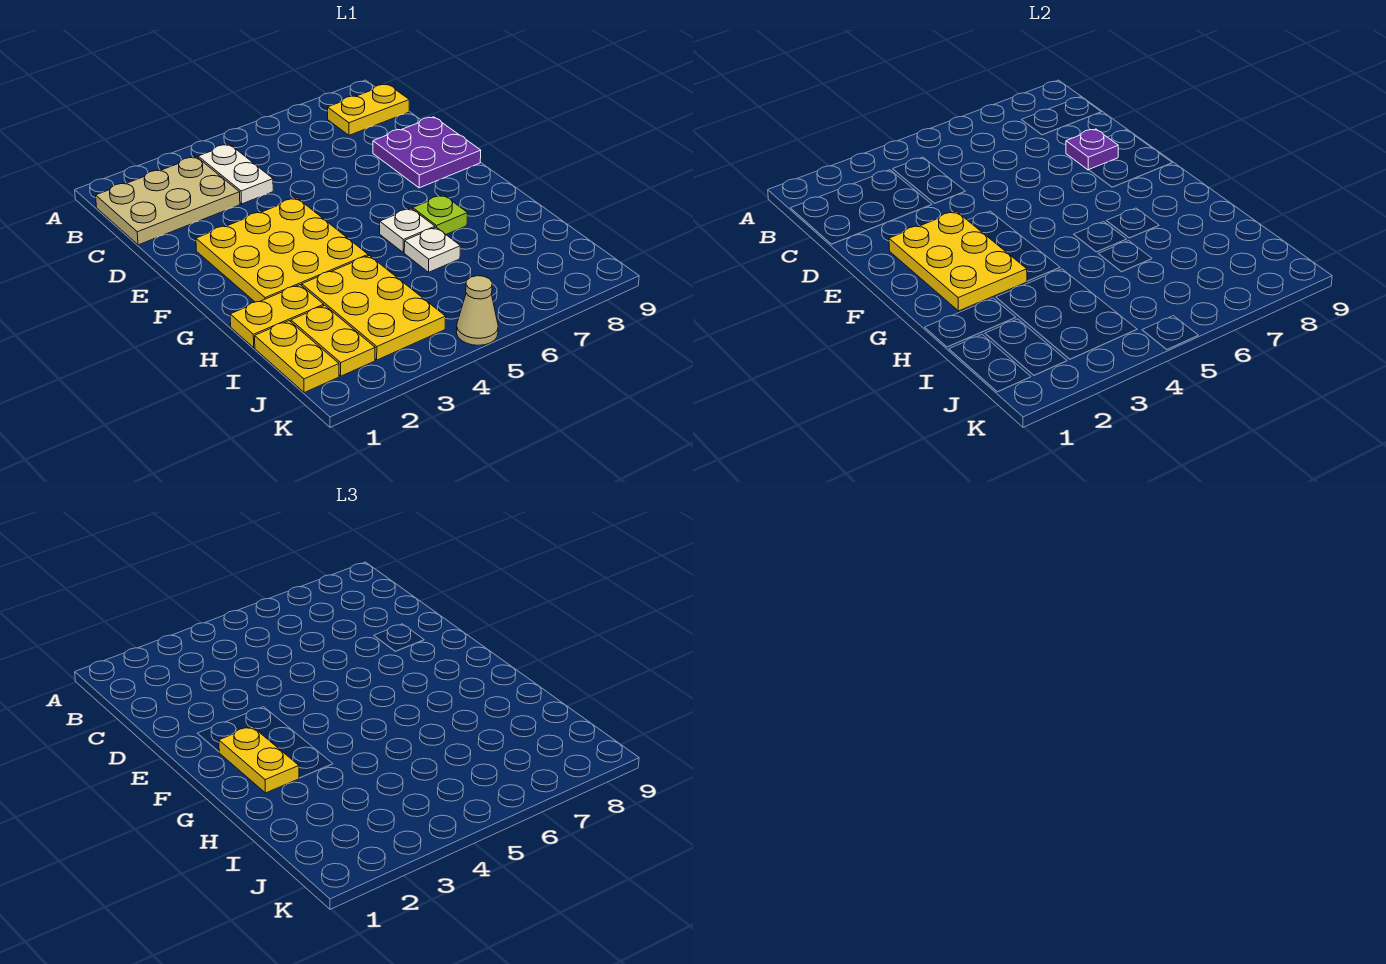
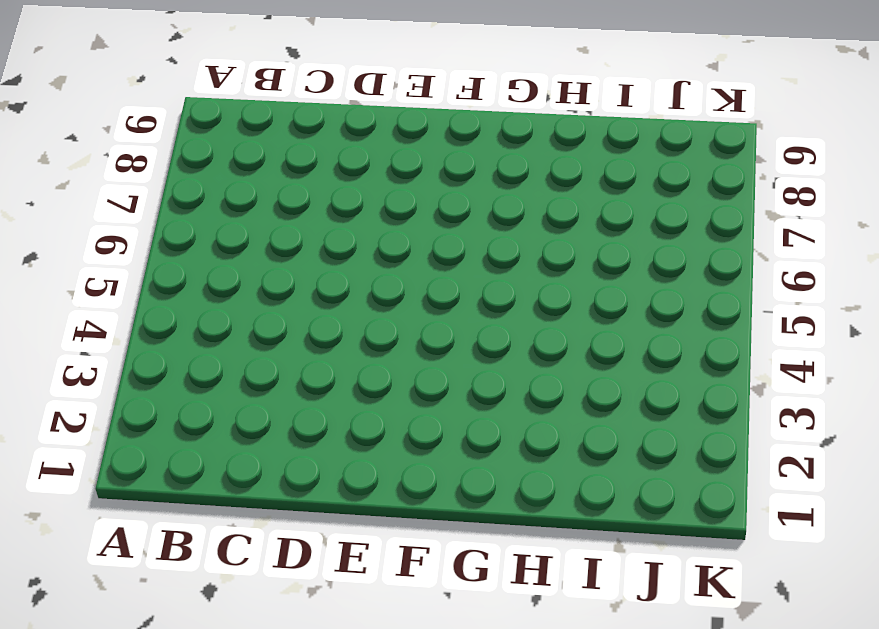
none -> tan plate B1:C3 level 1
none -> white plate B4:C4 level 1
none -> yellow plate B8:B9 level 1

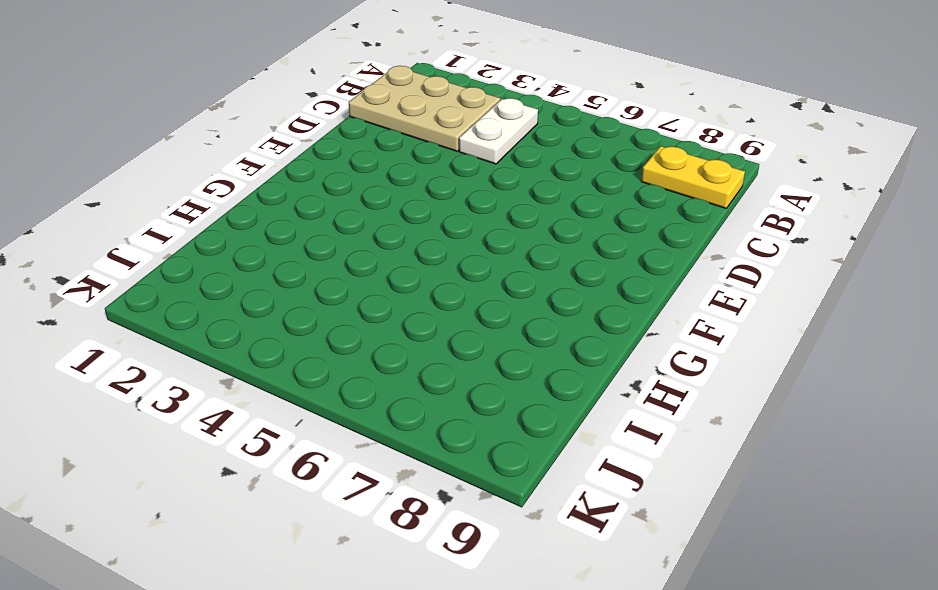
none -> purple plate D8:E9 level 1
none -> yellow plate E2:G4 level 1
none -> white plate G6 level 1

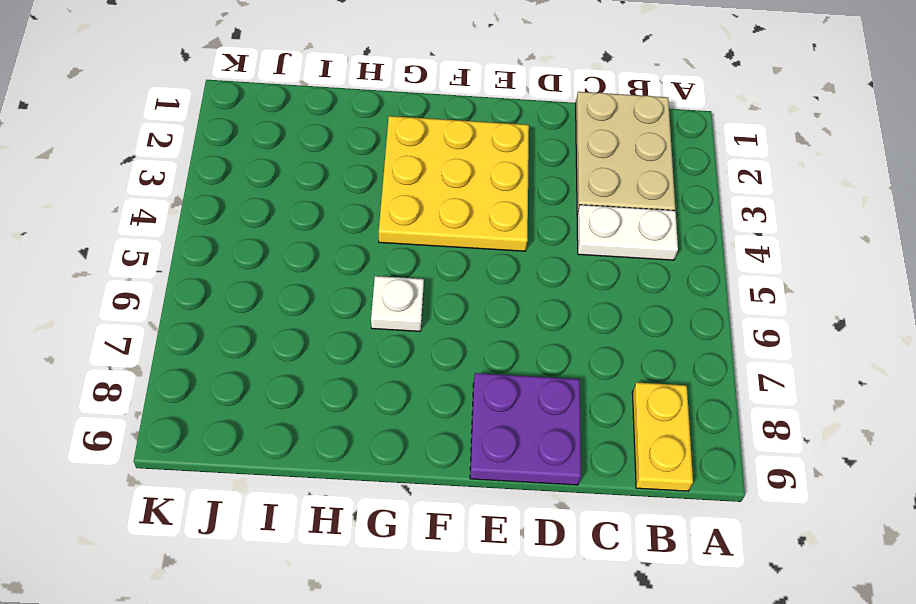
none -> lime plate G7 level 1
none -> yellow plate H1:H2 level 1
none -> yellow plate H3:J4 level 1

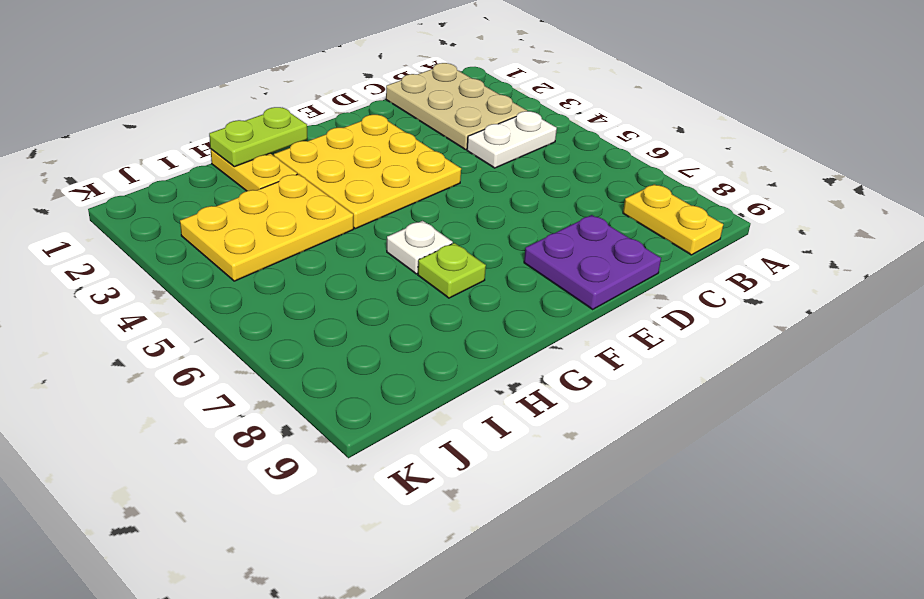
lime plate G1:H1 level 2 -> none
none -> white plate H6 level 1
none -> yellow plate I1:J1 level 1
none -> yellow plate I2:J2 level 1

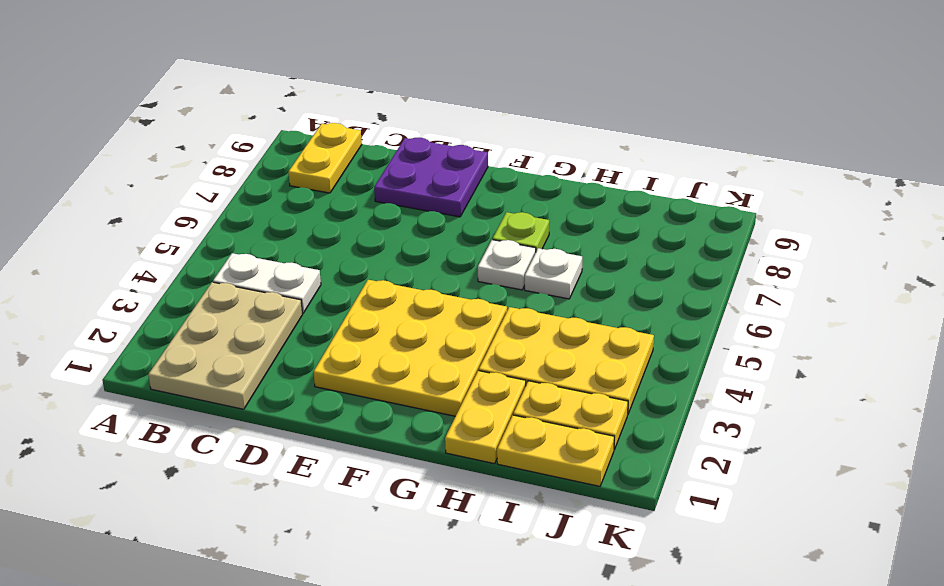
none -> tan cone K5 level 1
none -> purple plate D8 level 2
none -> yellow plate E2:G3 level 2

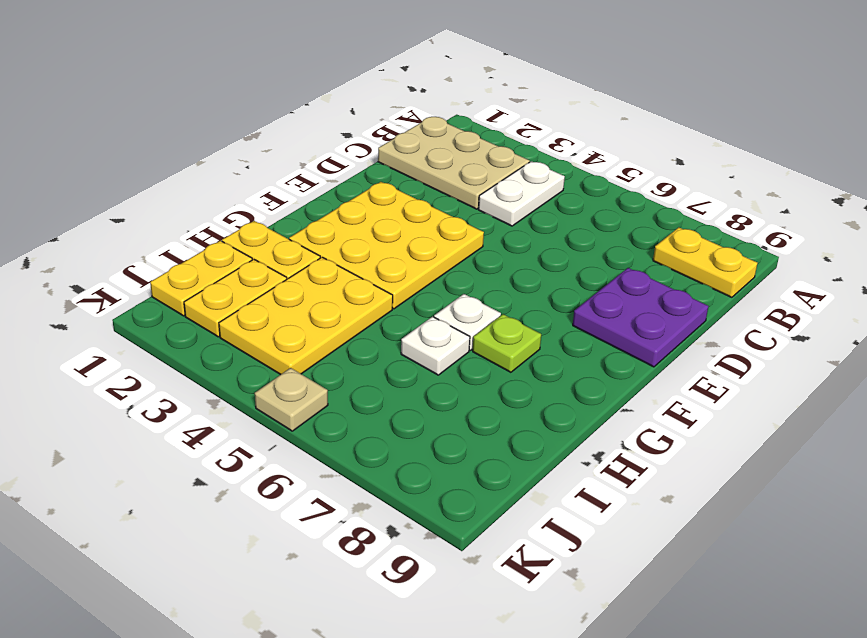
tan plate K5 level 1 -> tan cone K5 level 1
none -> purple plate D8 level 2
none -> yellow plate E2:G3 level 2
none -> yellow plate F2:G2 level 3

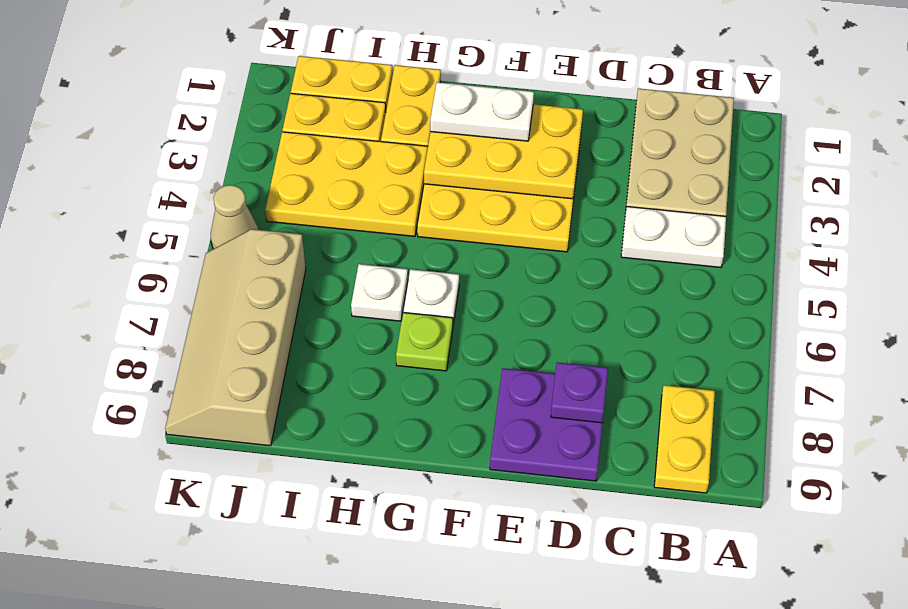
white plate F2:G2 level 3 -> yellow plate F2:G2 level 3
tan slope J6:K9 level 1 top J -> none

